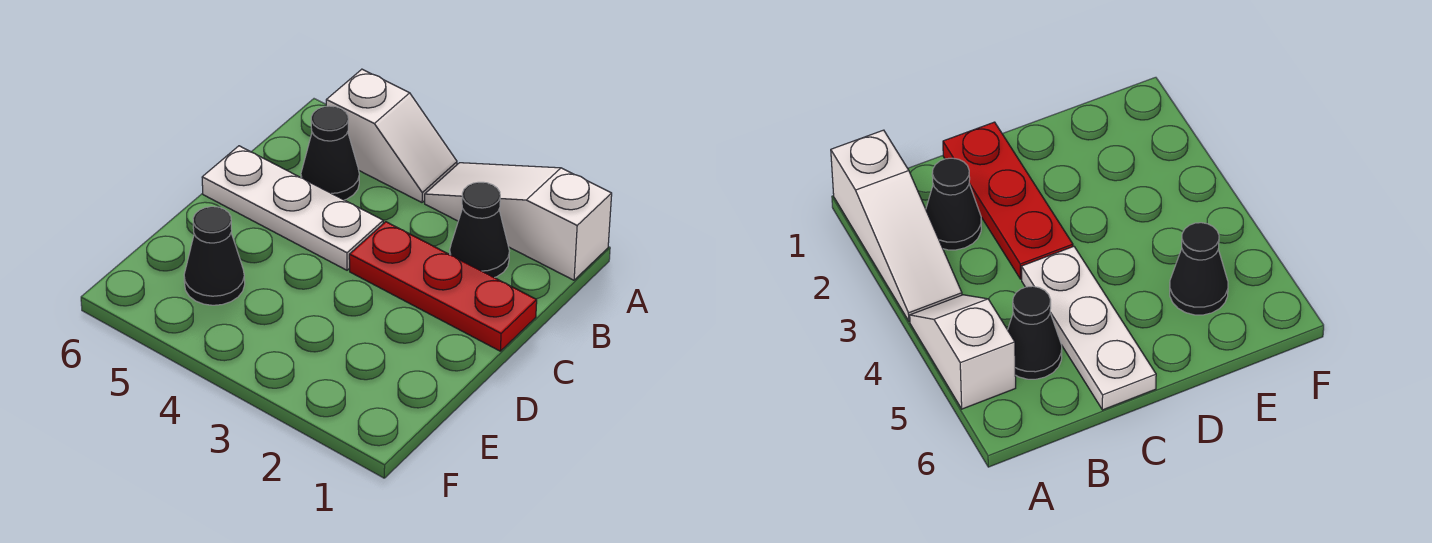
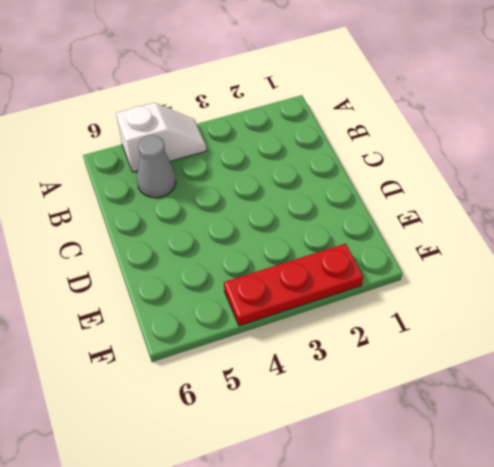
grey cone B5 level 1 -> black cone B5 level 1
red plate F2:F4 level 1 -> red plate C1:C3 level 1
none -> white slope A1:A3 level 1 top 1
none -> black cone B2 level 1

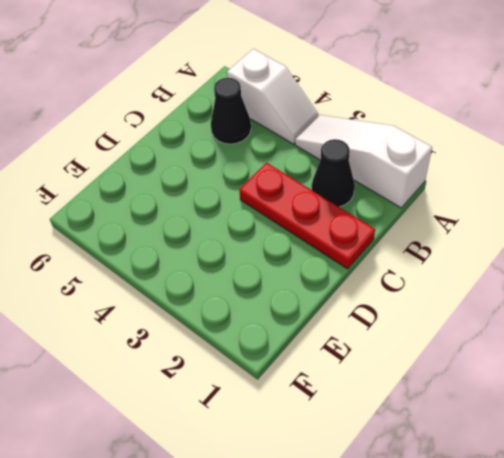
none -> white plate C4:C6 level 1
none -> black cone E5 level 1

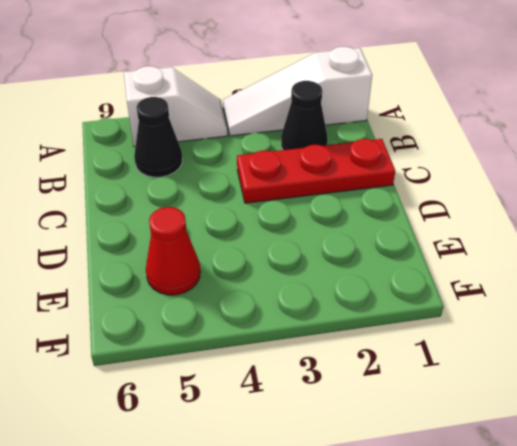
red cone E5 level 1 -> black cone E5 level 1
none -> white plate C4:C6 level 1

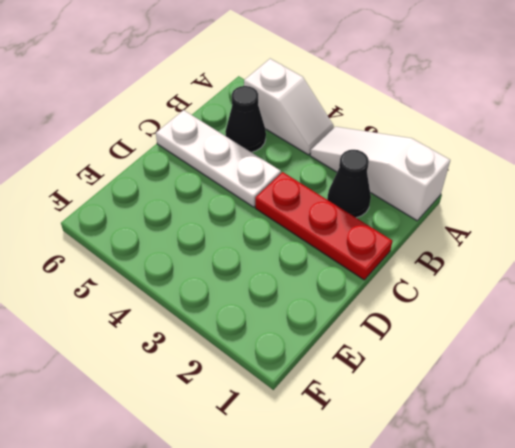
none -> black cone E5 level 1

